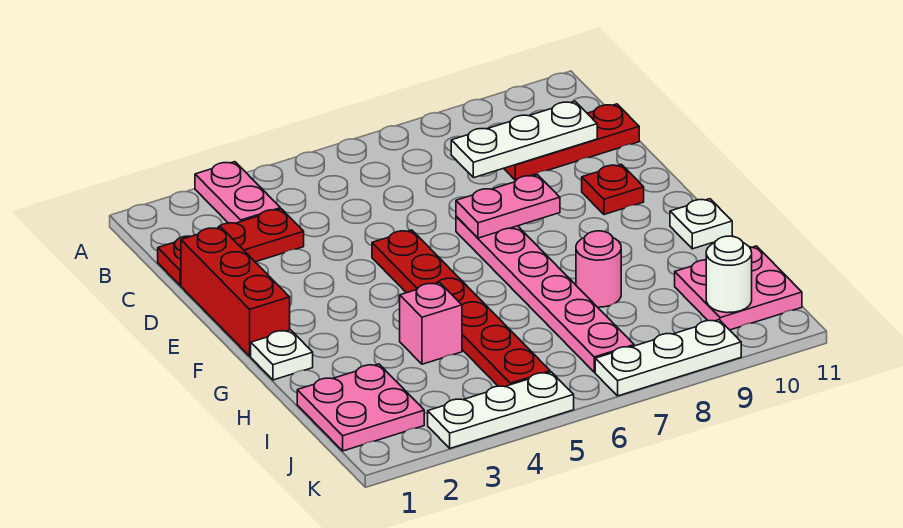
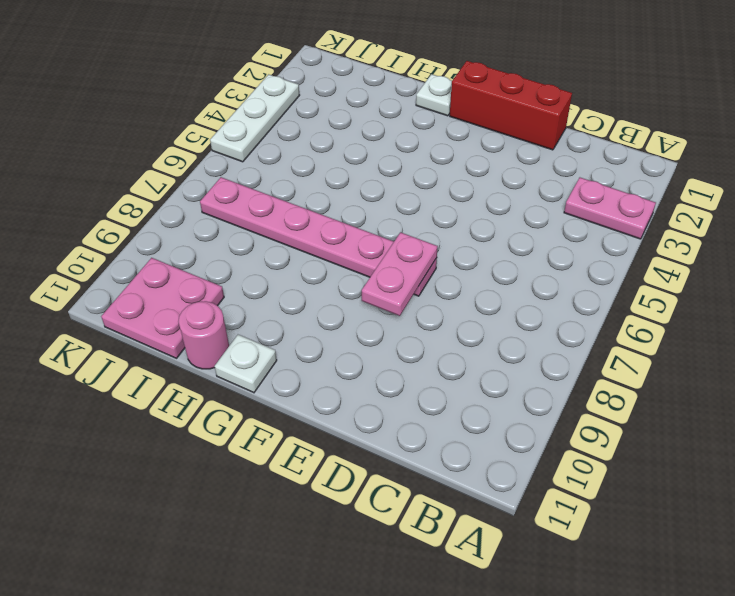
pink round brick H11 level 1 -> pink round brick H8 level 1
none -> red plate C1:C3 level 1
none -> red plate C9:C11 level 1
none -> red plate E5:J5 level 1

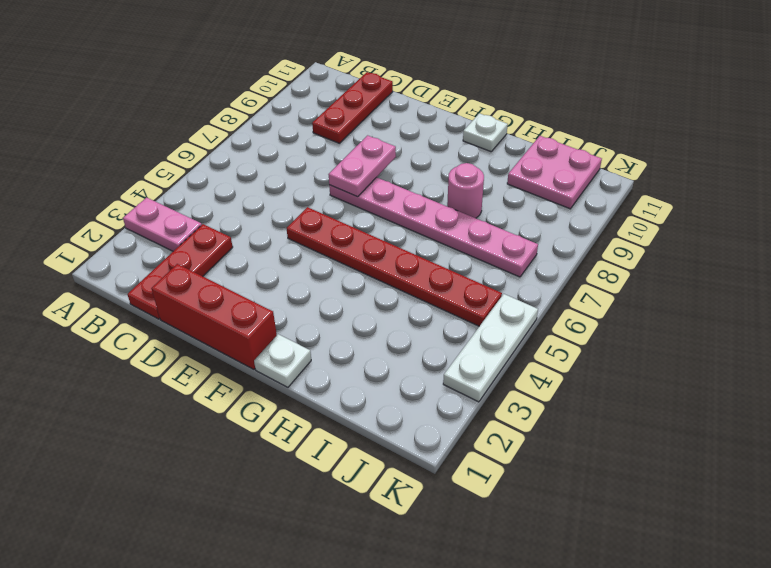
none -> red plate E10 level 1
none -> pink brick H4 level 1
none -> pink plate I1:J2 level 1

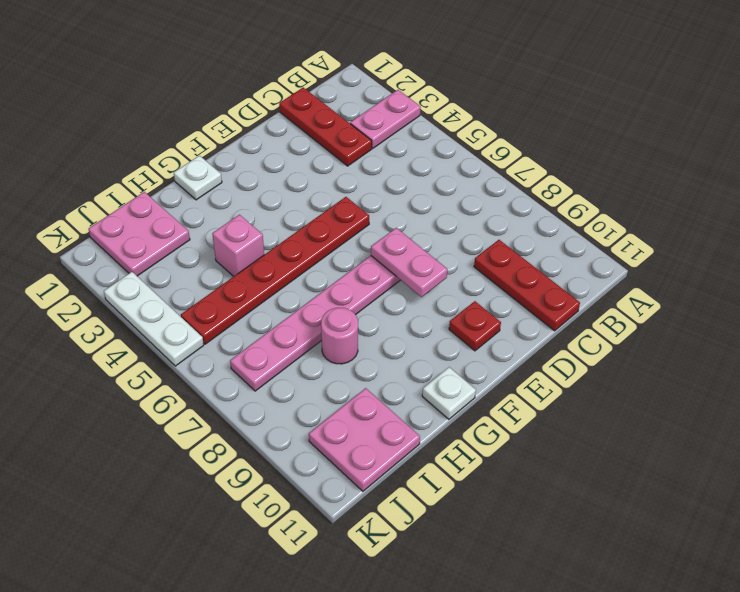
none -> red brick D1:F1 level 1
none -> white plate K7:K9 level 1
none -> white plate C8:C10 level 2

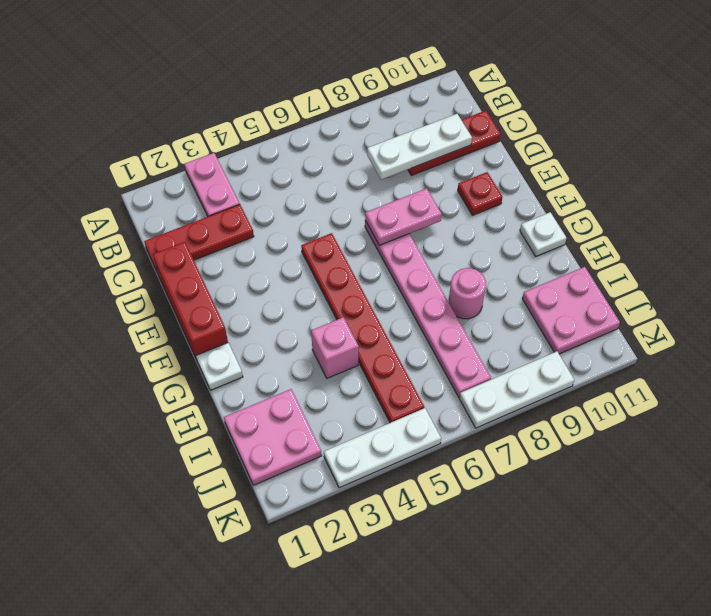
none -> white round brick J10 level 2

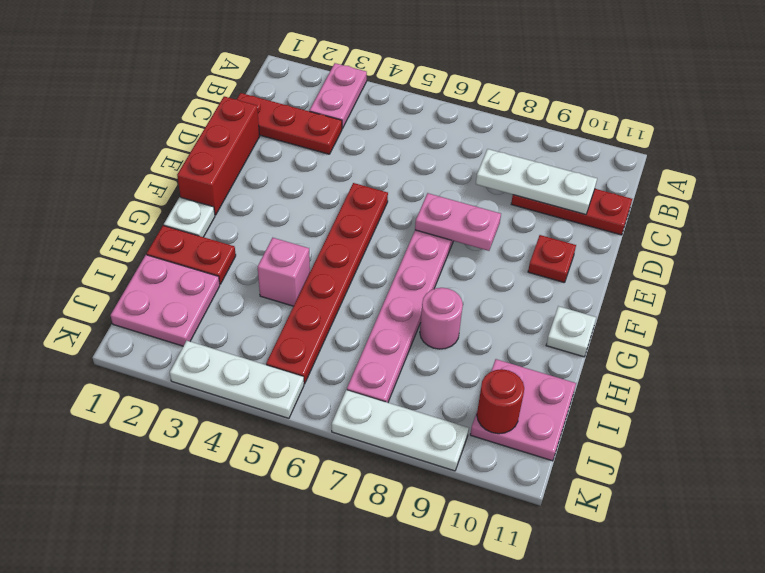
red plate H1:H2 level 1 -> none
red round brick J10 level 2 -> white round brick J10 level 2

